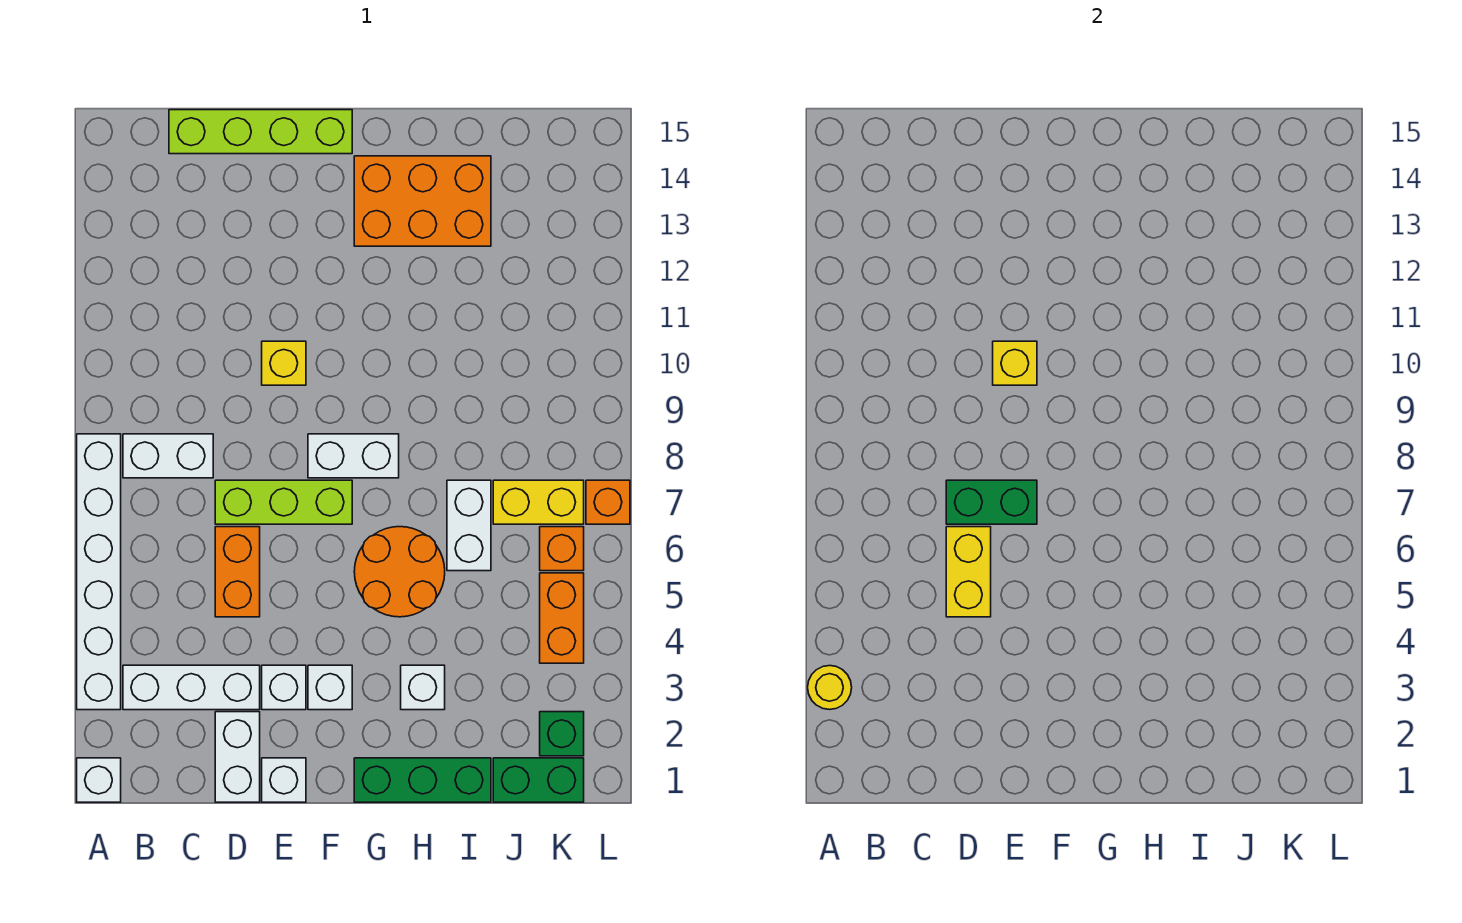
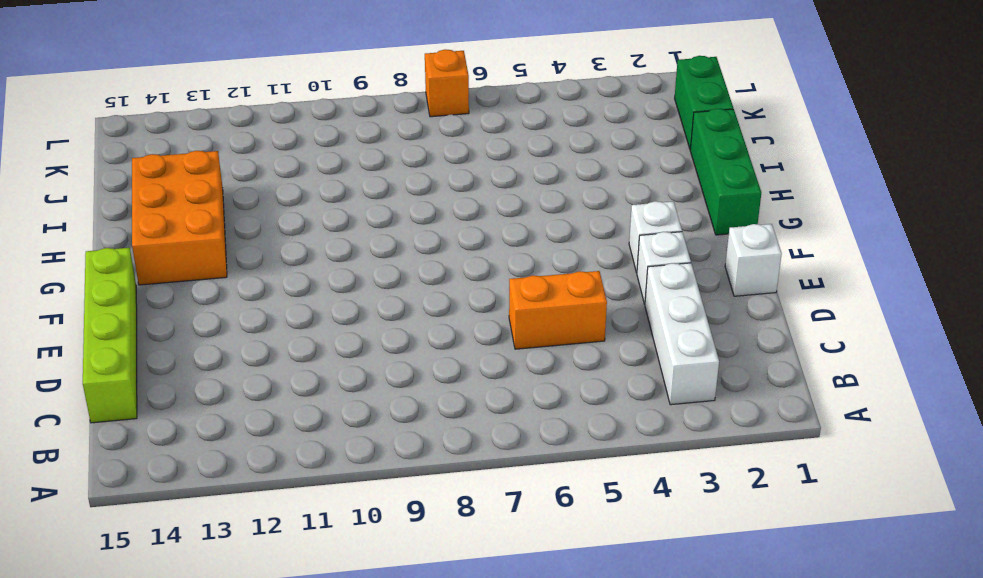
none -> white brick A1 level 1
none -> white brick A3:A8 level 1
none -> white brick B8:C8 level 1

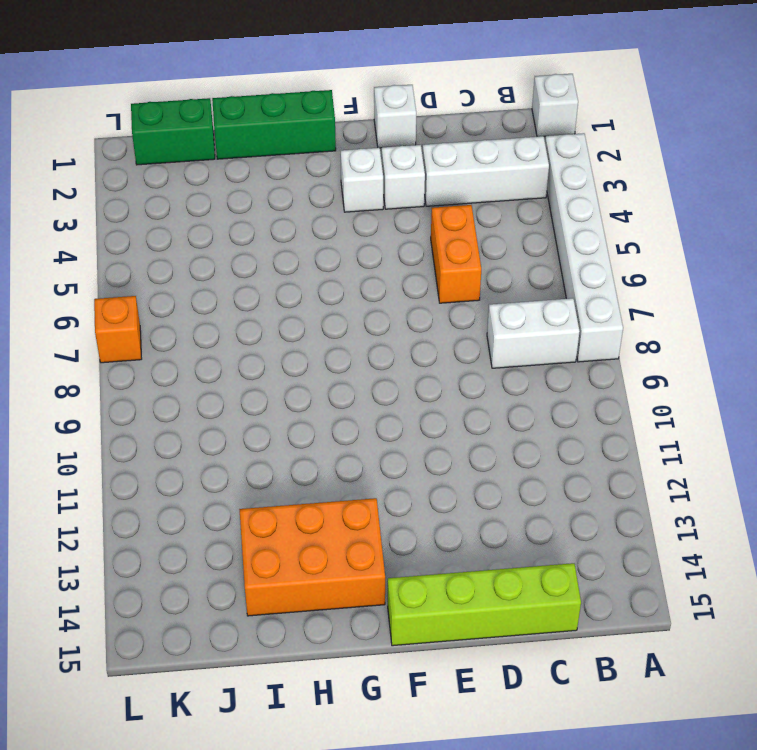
none -> white brick D1:D2 level 1
none -> lime brick D7:F7 level 1
none -> yellow brick E10 level 1

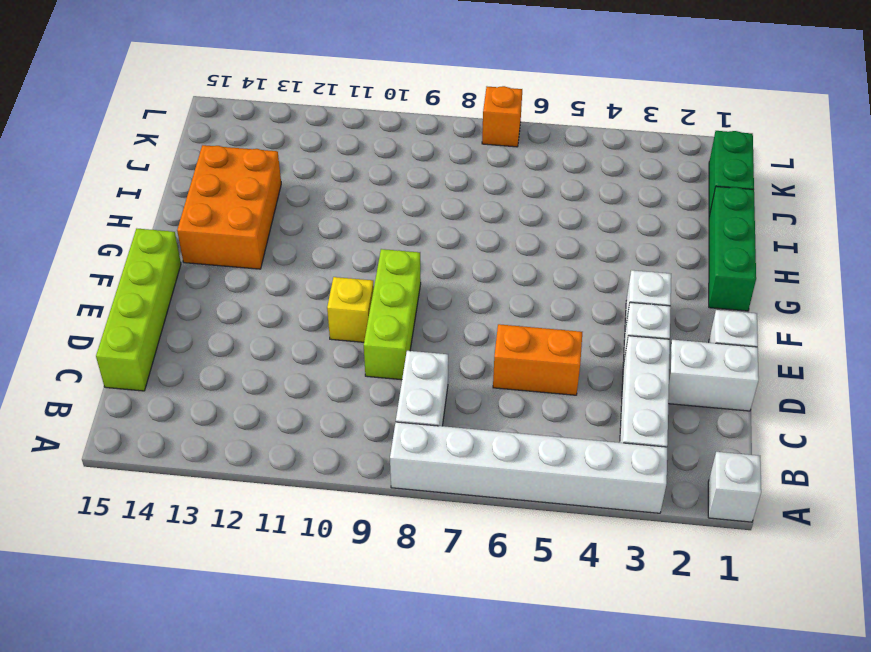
lime brick D9:F9 level 1 -> lime brick D7:F7 level 1
none -> white brick F8:G8 level 1
none -> orange round brick G5:H6 level 1
none -> white brick H3 level 1

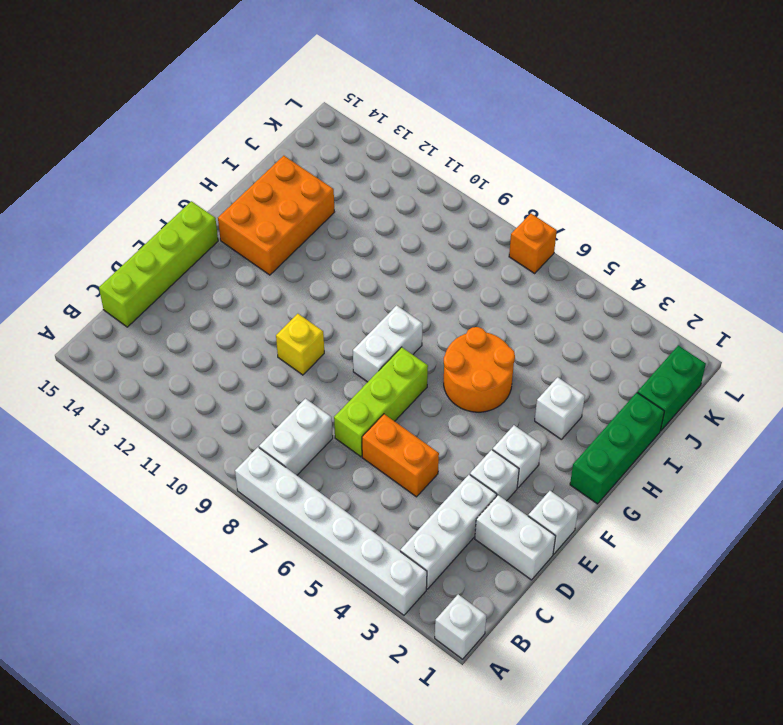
none -> white brick I6:I7 level 1
none -> yellow brick J7:K7 level 1
none -> green brick K2 level 1

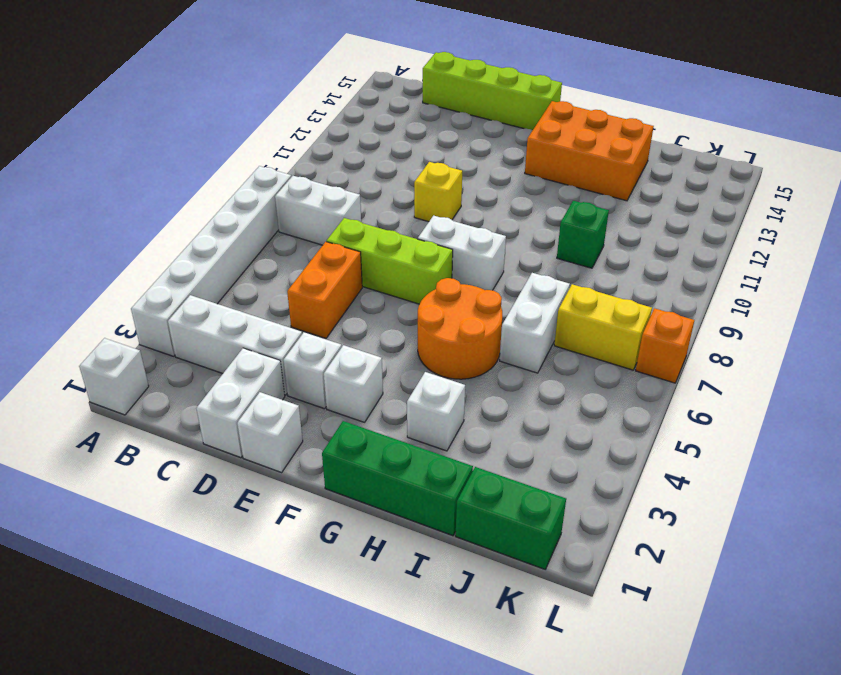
green brick I10 level 1 -> green brick K2 level 1
none -> orange brick K4:K5 level 1
none -> orange brick K6 level 1
none -> yellow round brick A3 level 2

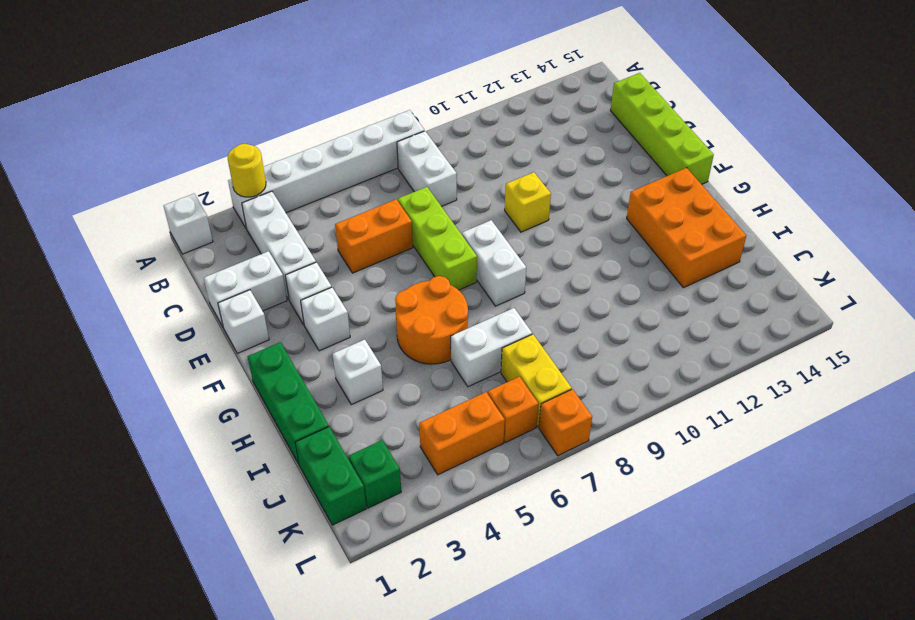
none -> yellow brick D5:D6 level 2
none -> green brick D7:E7 level 2
none -> yellow brick E10 level 2

